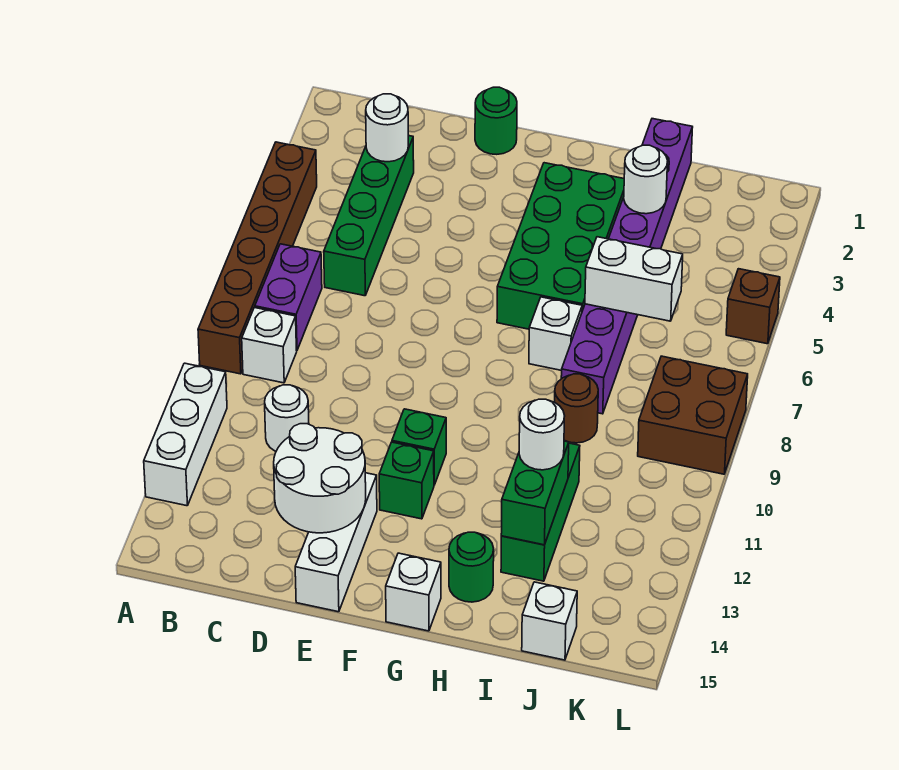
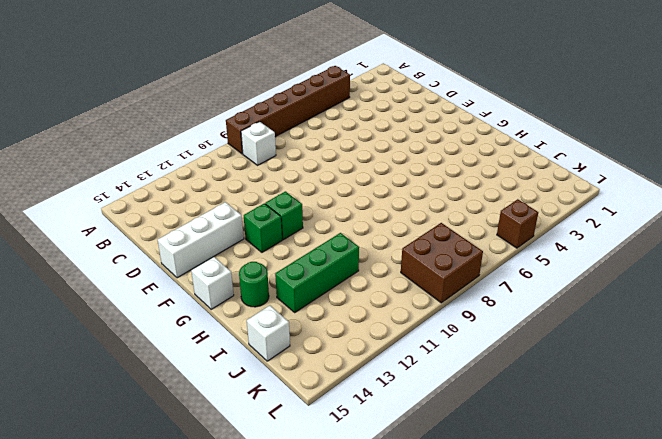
none -> white brick A11:A13 level 1
none -> purple brick B7:B8 level 1
none -> green brick C3:C6 level 1

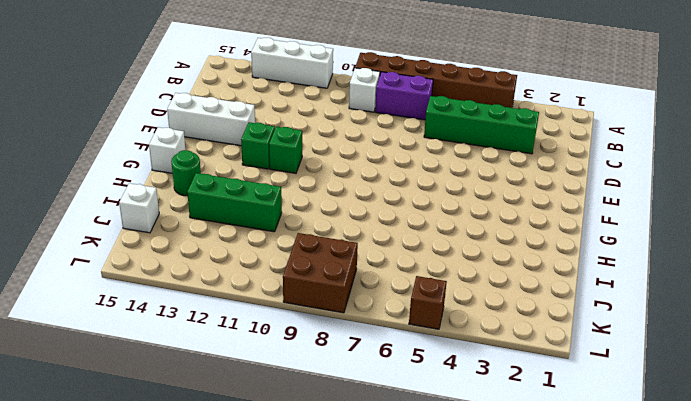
none -> white round brick C11 level 1
none -> green round brick E1 level 1
none -> green brick G3:H6 level 1

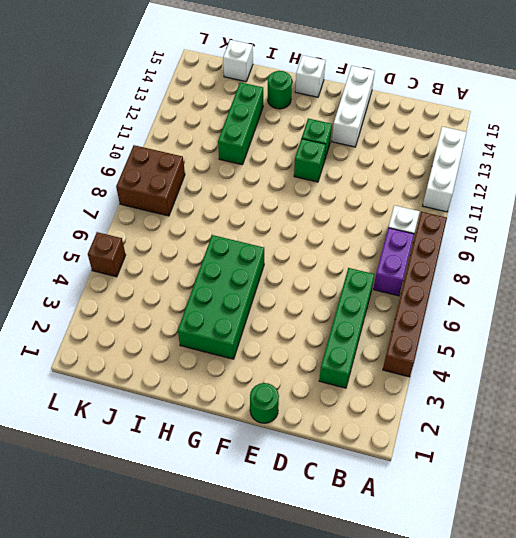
none -> white round brick C11 level 1
none -> white brick H7 level 1
none -> purple brick I1:I8 level 1

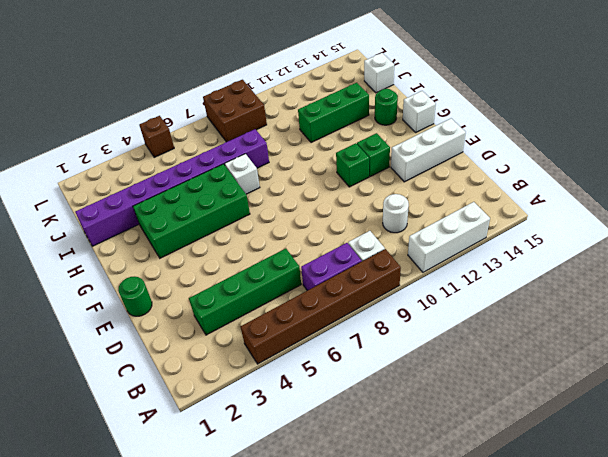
none -> brown round brick I9 level 1
none -> white round brick C3 level 2
none -> white round brick D13:E14 level 2

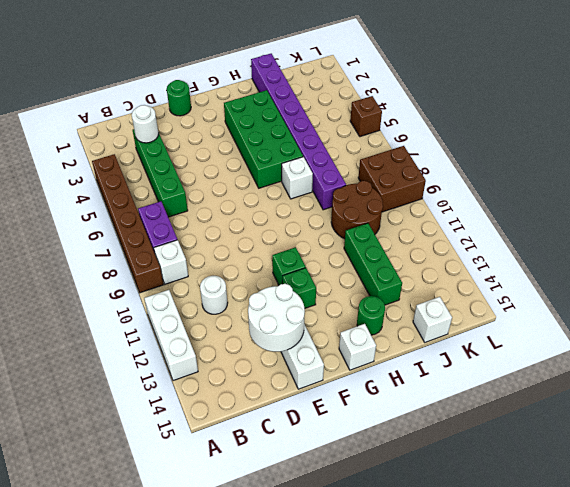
brown round brick I9:J10 level 1 -> brown round brick I9 level 1
none -> white round brick I3 level 2
none -> white brick I6:J6 level 2
none -> green brick I12:I13 level 2

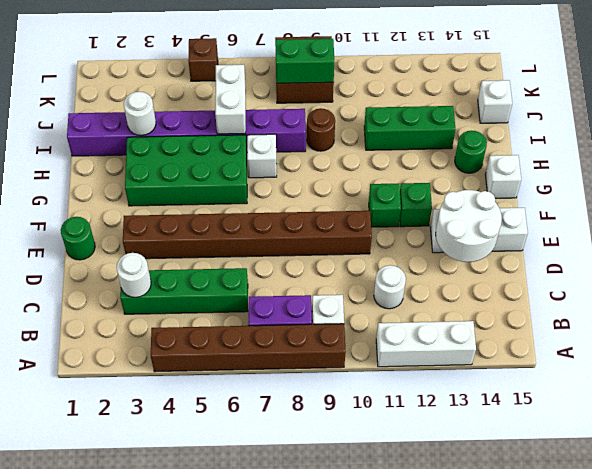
brown brick E3:E10 level 1 -> none
green brick K8:K9 level 2 -> green brick I12:I13 level 2
none -> white round brick I12 level 3

